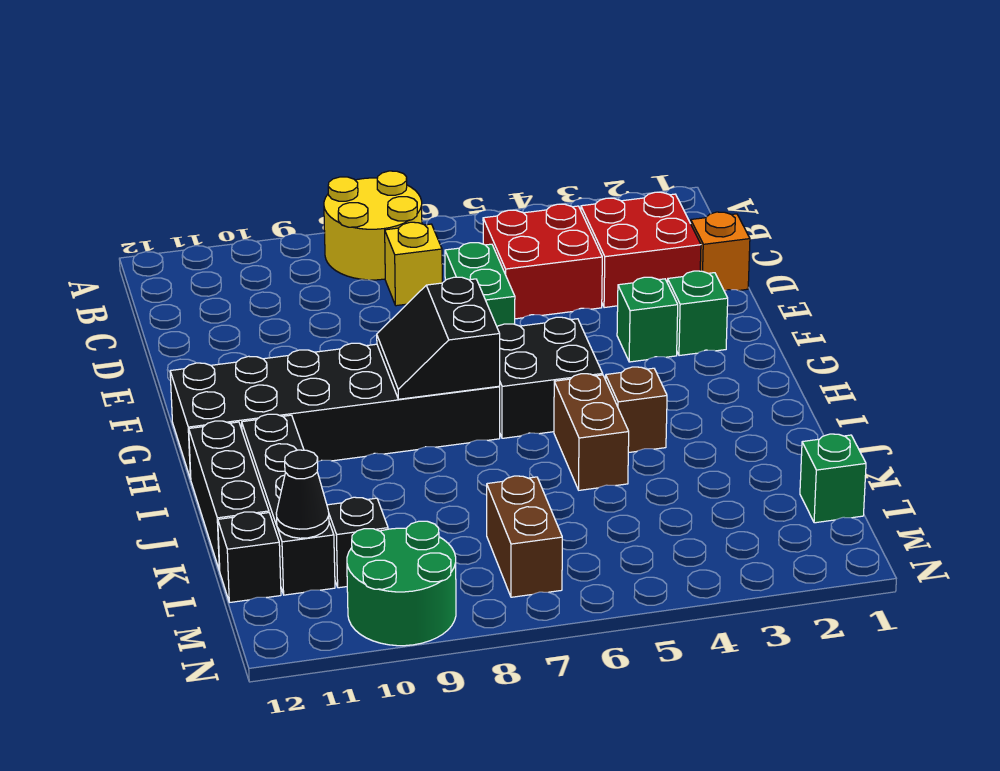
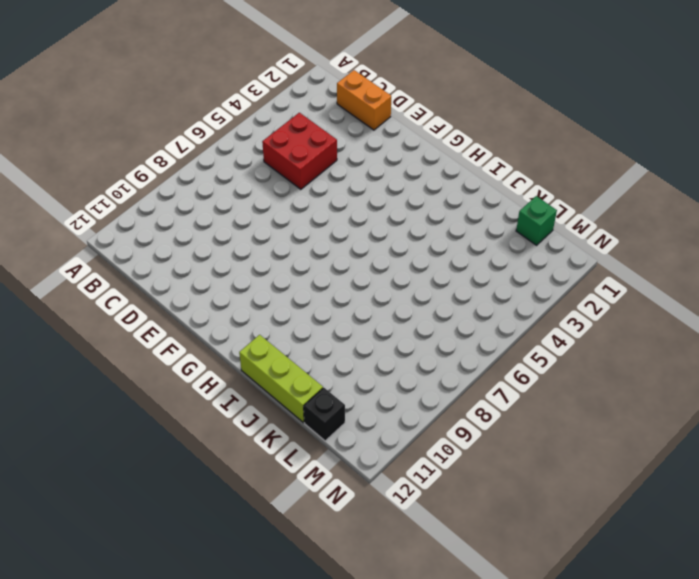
orange brick C1:D1 level 1 -> orange brick D1 level 1
lime brick I12:K12 level 1 -> black brick I12:K12 level 1
none -> yellow round brick A7:B8 level 1
none -> red brick C2:D3 level 1
none -> yellow brick C7 level 1

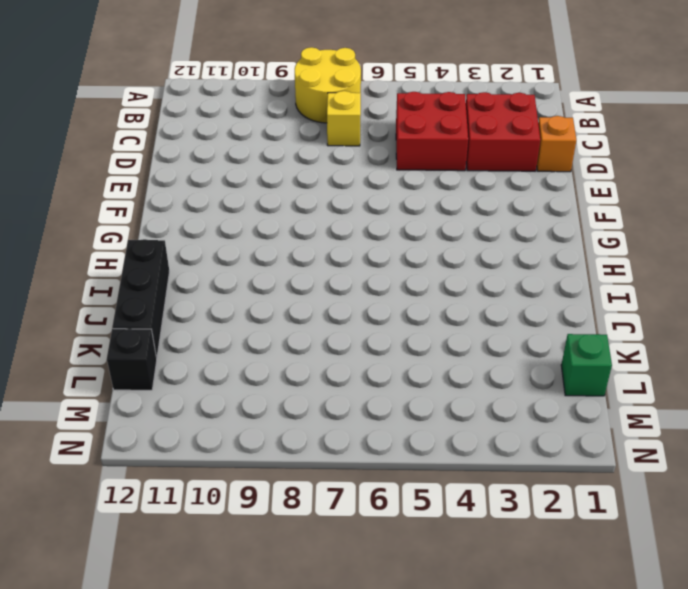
none -> green brick D6:E6 level 1
none -> green brick F2 level 1
none -> green brick F3 level 1

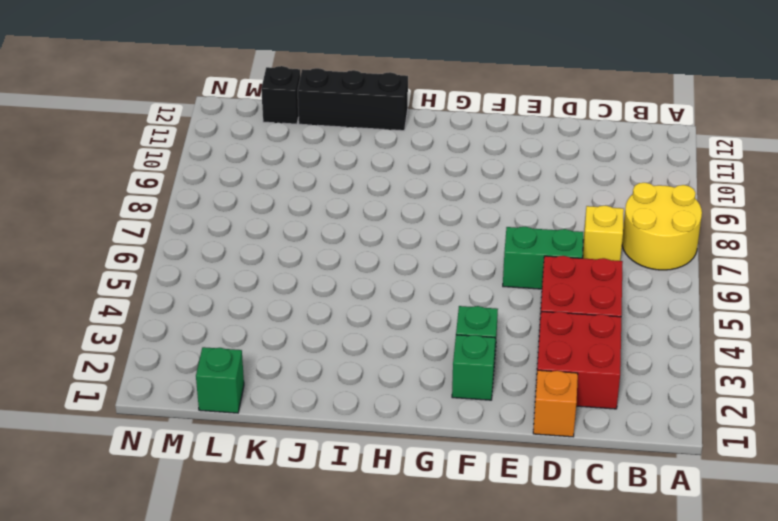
none -> black brick G5:H6 level 1
none -> black brick G7:H12 level 1
none -> brown brick I4 level 1

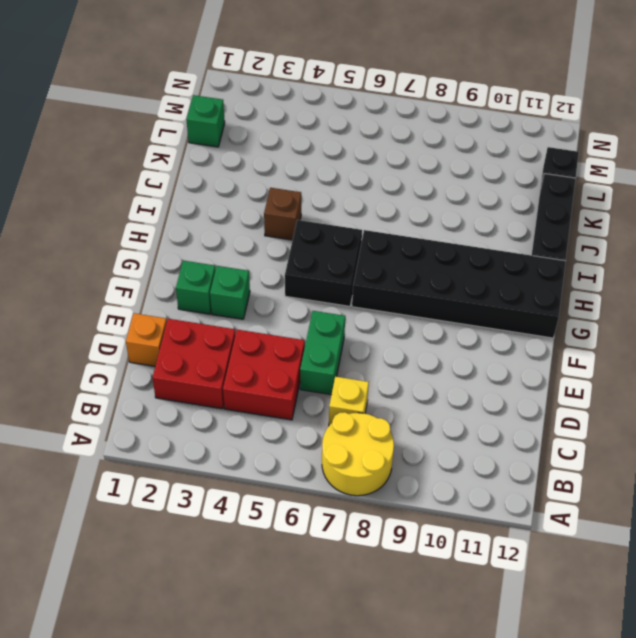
none -> brown brick I5:J5 level 1
none -> black brick I11:L11 level 1
none -> brown brick L7:M7 level 1

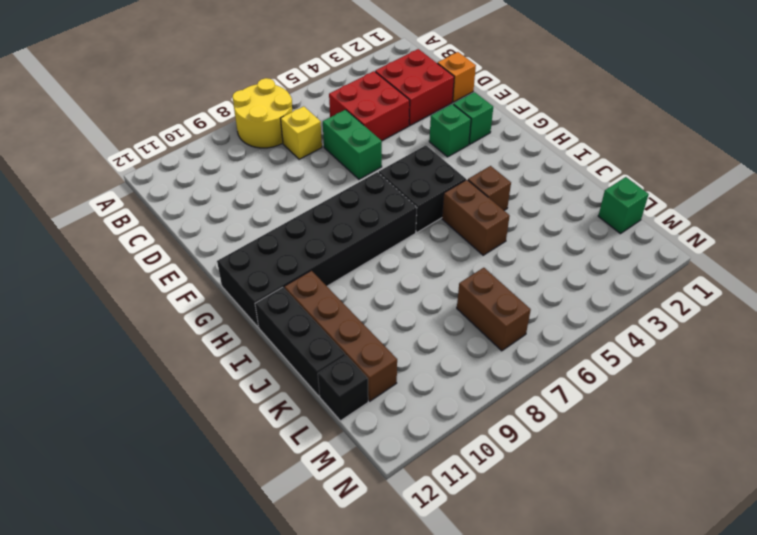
brown brick I11:L11 level 1 -> black brick I11:L11 level 1
none -> black brick L10 level 1
none -> green round brick M9:N10 level 1
none -> black slope G7:H8 level 2 top 7

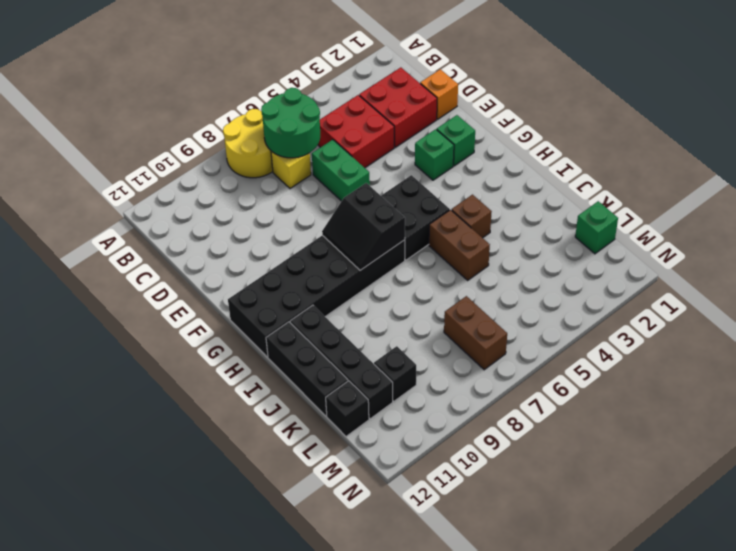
green round brick B6:C7 level 2 -> green round brick M9:N10 level 1
none -> black cone L11 level 2

